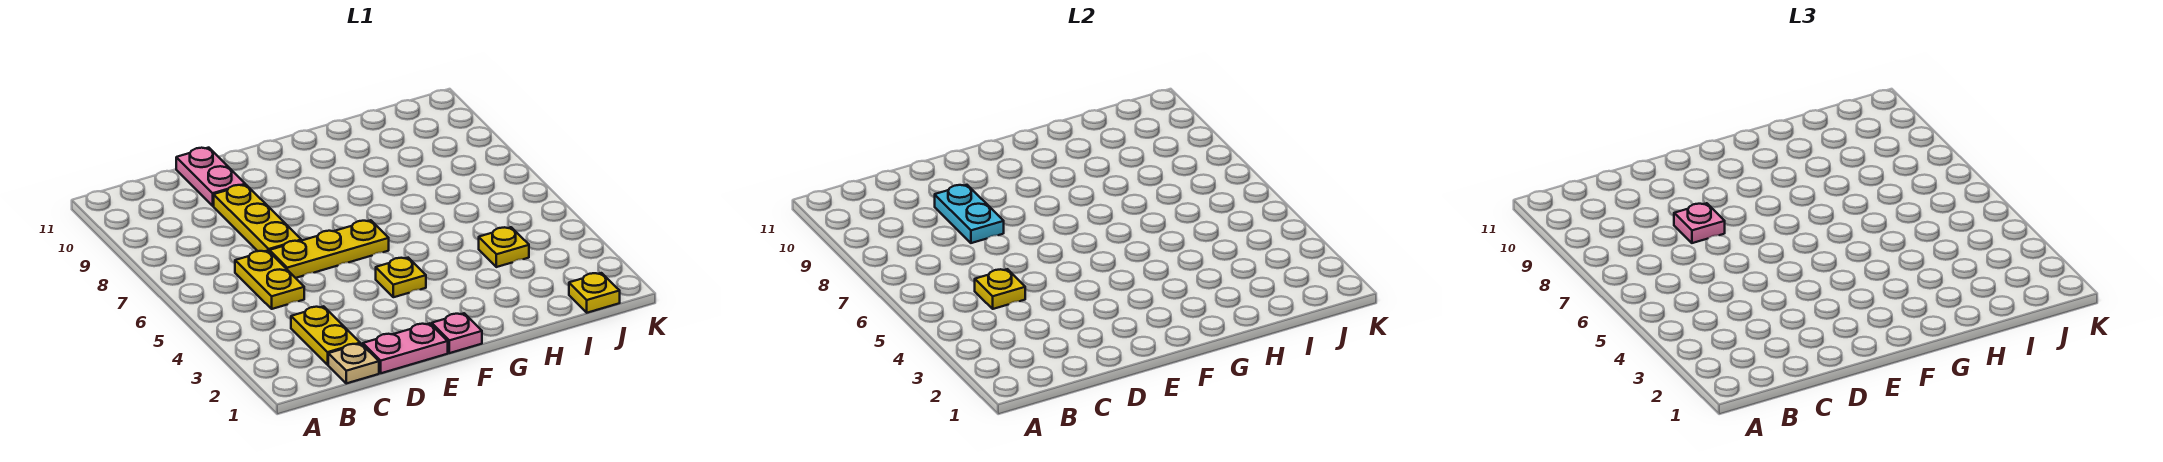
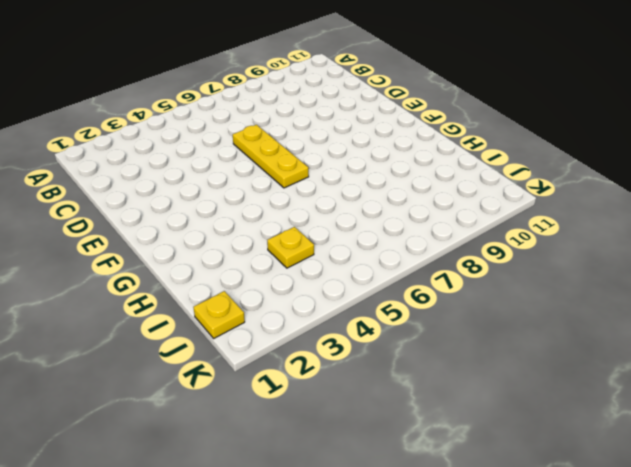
none -> tan plate C1 level 1
none -> yellow plate C2:C3 level 1
none -> yellow plate C5:C6 level 1

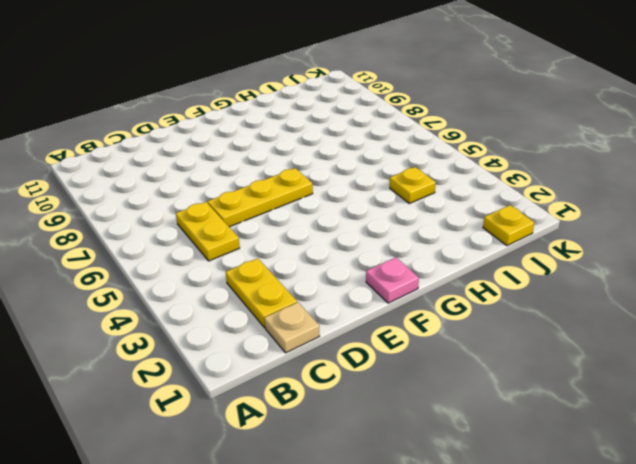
none -> pink plate D1:E1 level 1
none -> yellow plate D7:D9 level 1
none -> pink plate D10:D11 level 1

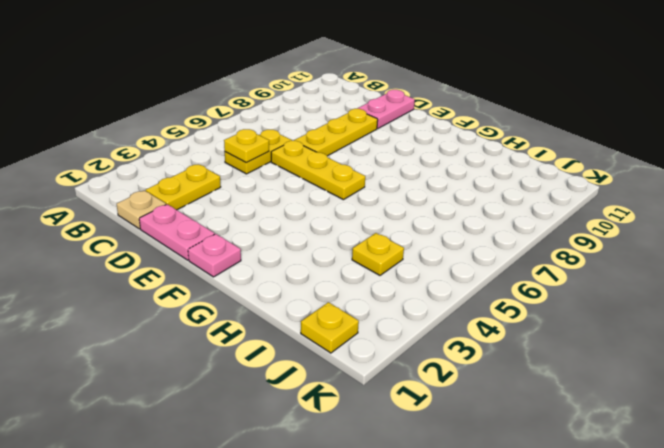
none -> yellow plate F4 level 1
none -> cyan plate D8:D9 level 2
none -> pink plate D8 level 3

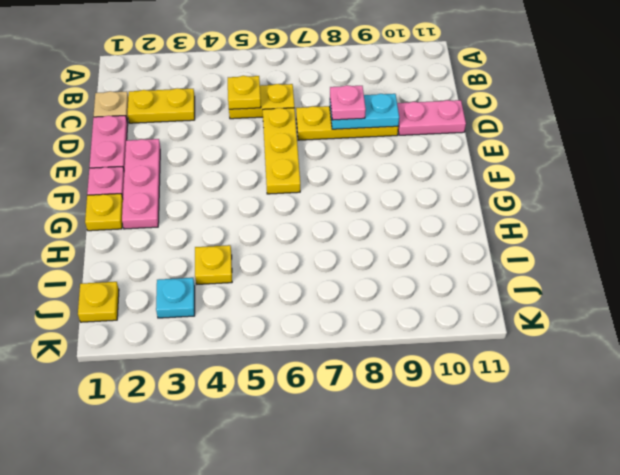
pink plate E2:G2 level 1 -> none
yellow plate G1 level 1 -> yellow plate F4 level 1
cyan plate J3 level 1 -> none

